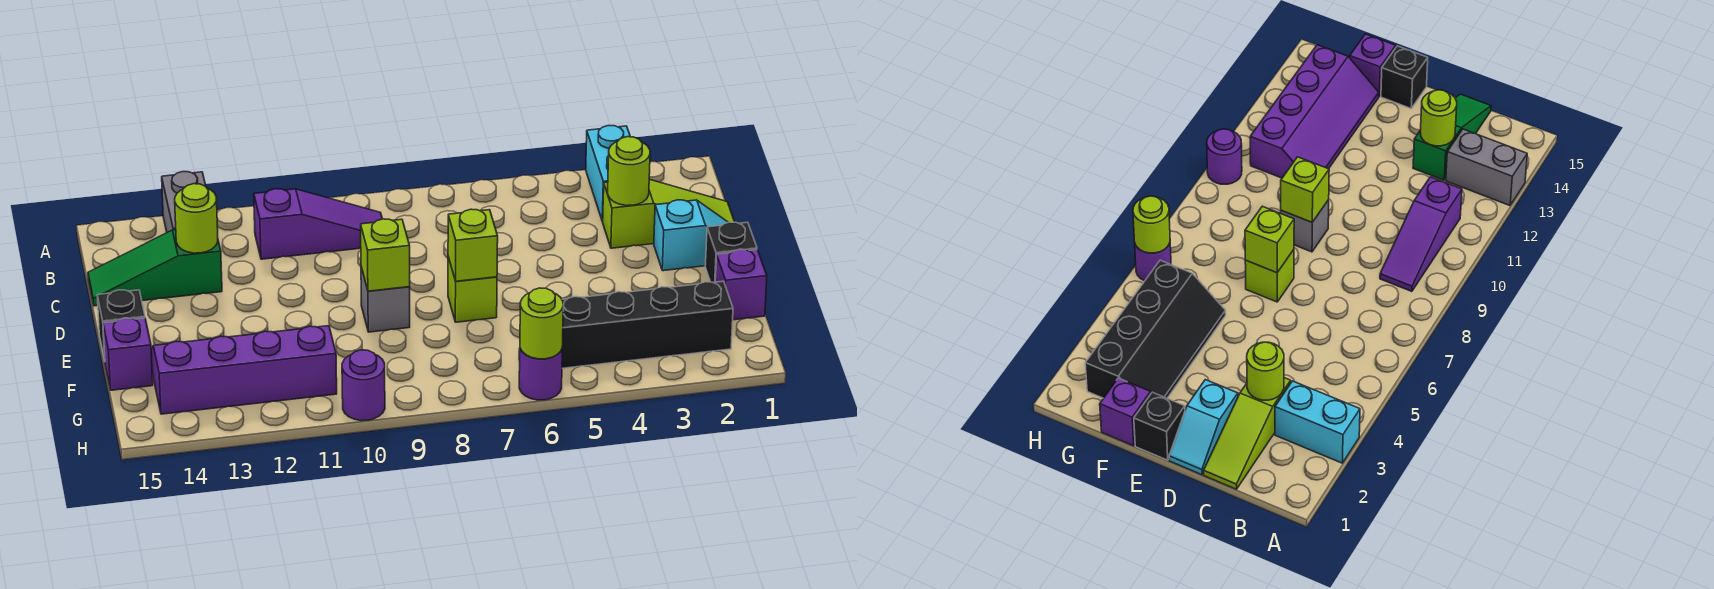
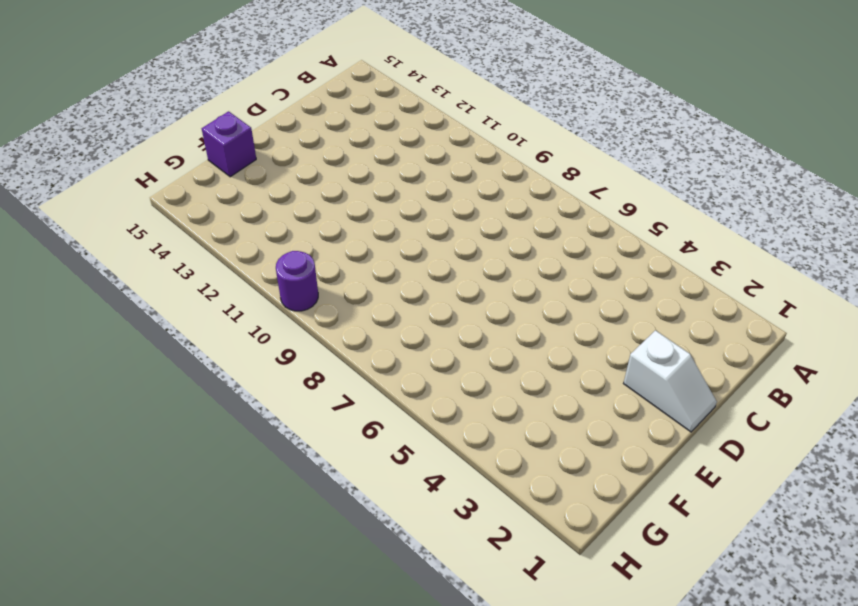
white slope D1:D2 level 1 top 2 -> cyan slope D1:D2 level 1 top 2
none -> cyan brick A3:B3 level 1
none -> grey brick A13:B13 level 1
none -> purple slope B9:B11 level 1 top 11

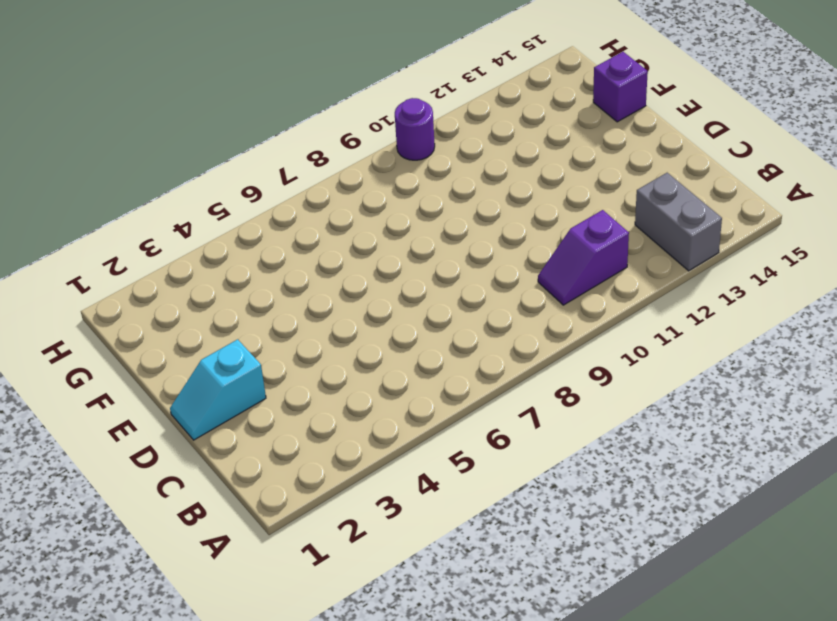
purple slope B10:B11 level 1 top 11 -> purple slope B9:B11 level 1 top 11
none -> cyan brick A3:B3 level 1
none -> lime slope C1:C3 level 1 top 3
none -> green slope C13:C15 level 1 top 13

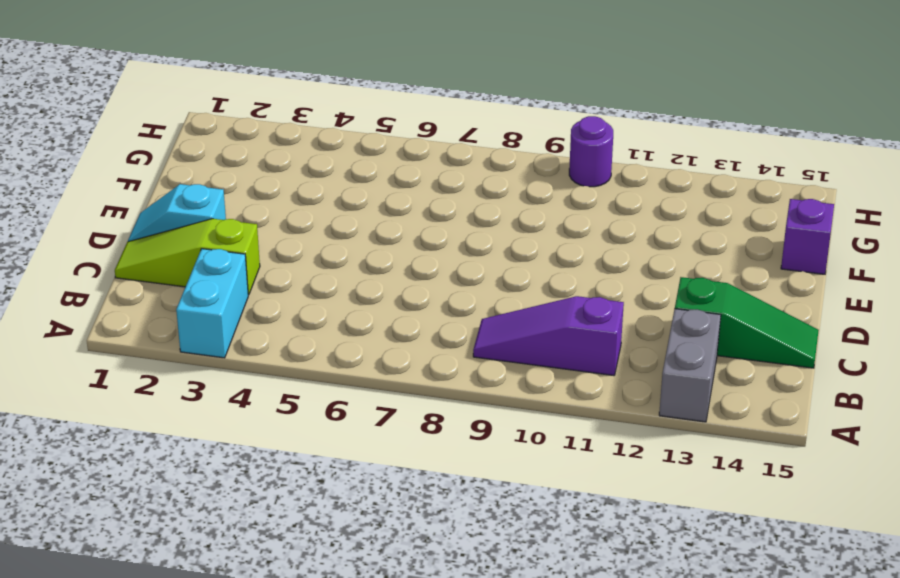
none -> black brick E1 level 1
none -> lime brick E7 level 1
none -> grey brick E9 level 1

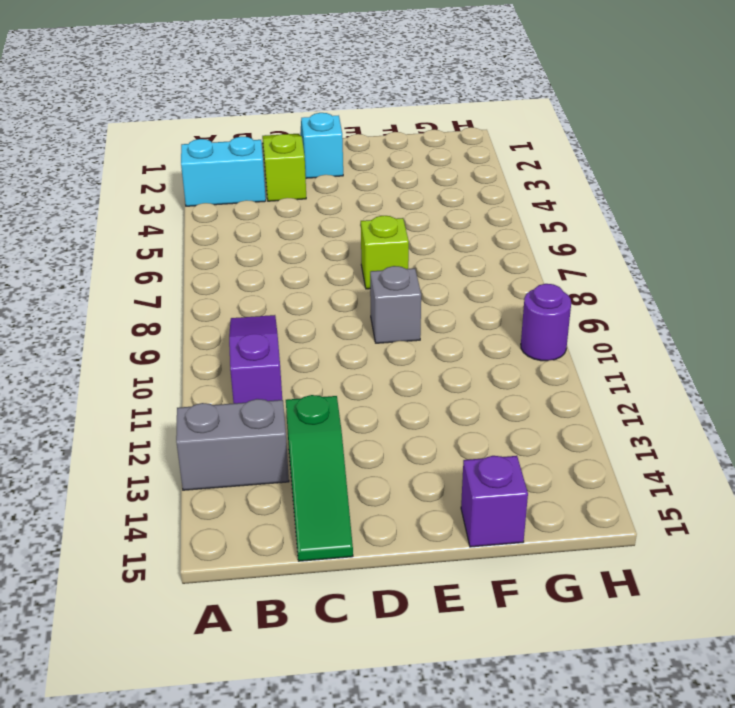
none -> black brick E1 level 1
none -> black brick E15 level 1
none -> purple brick F1 level 1

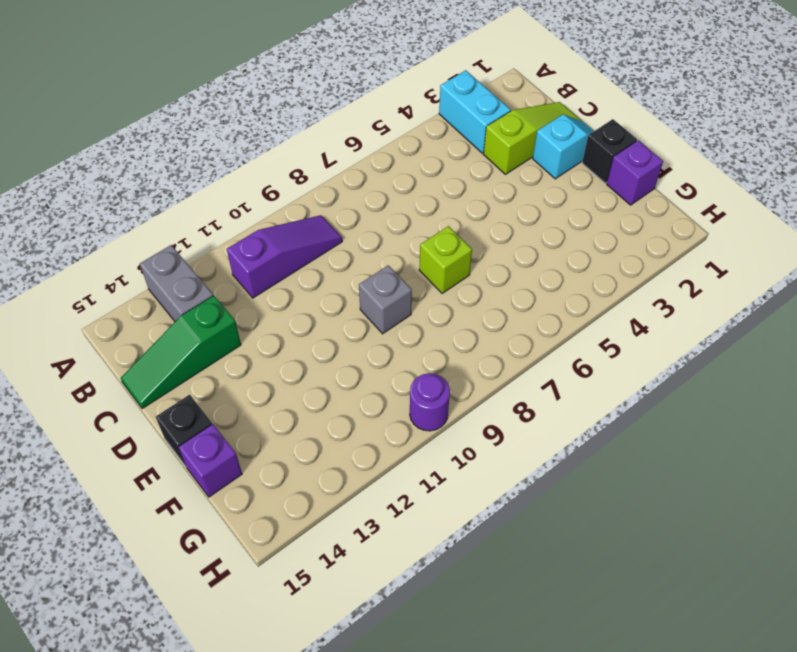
none -> black slope F2:G5 level 1 top G
none -> purple slope F11:G14 level 1 top G
none -> purple round brick H6 level 1

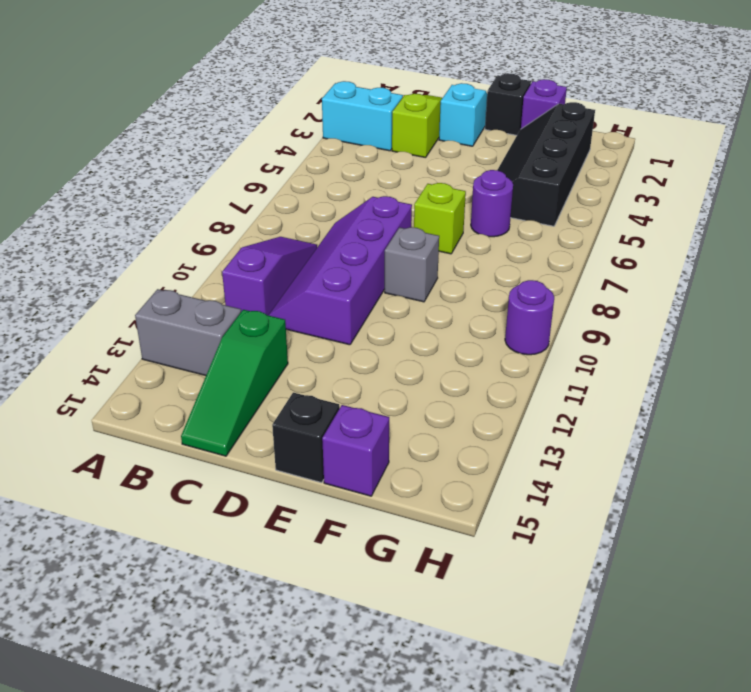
purple slope C8:D11 level 1 top D -> purple slope F11:G14 level 1 top G
purple round brick F6 level 1 -> purple round brick H6 level 1
none -> lime round brick C3 level 2
none -> lime round brick C13 level 2
none -> lime brick E7 level 2

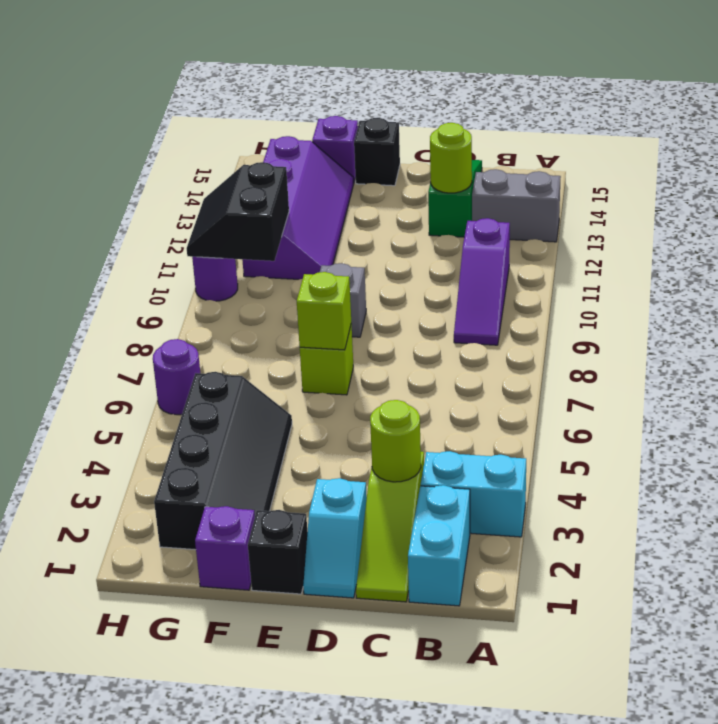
cyan brick B1:B2 level 1 -> none
black slope G10:H11 level 2 top G -> none
none -> lime brick E9 level 2
none -> lime round brick H6 level 2

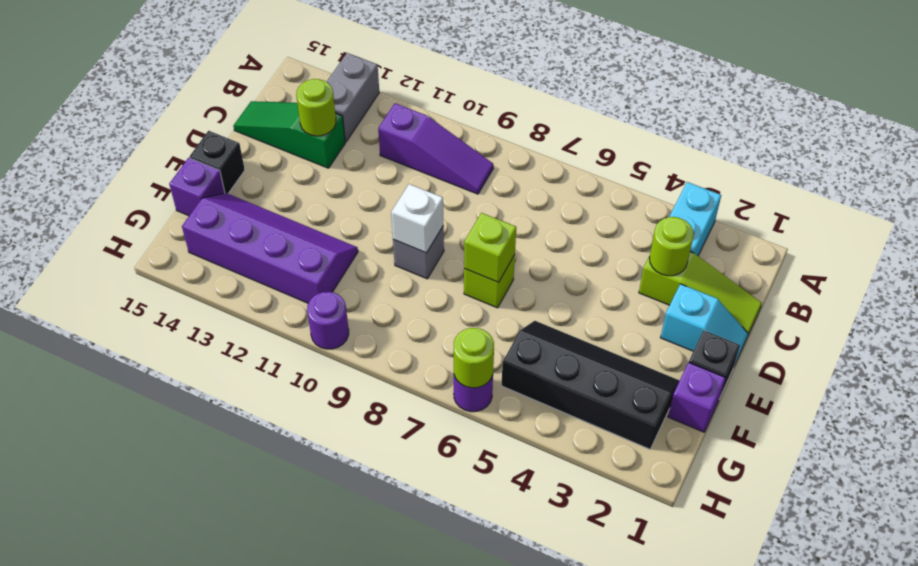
white brick E9 level 2 -> lime brick E9 level 2

